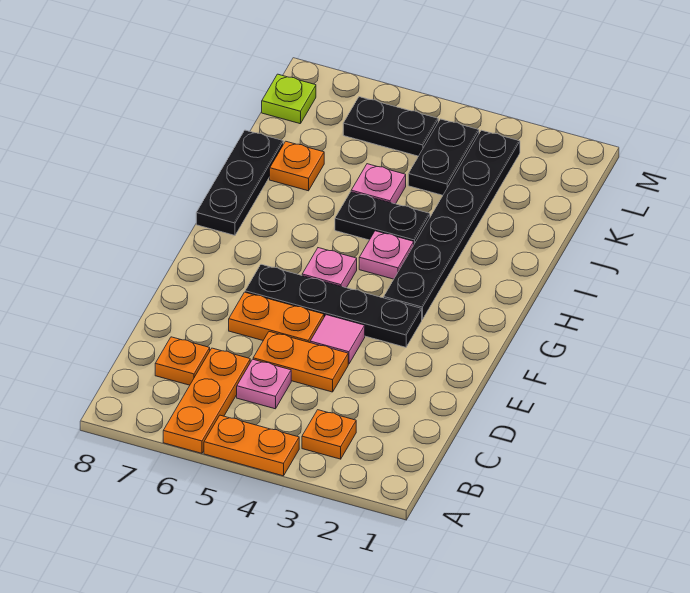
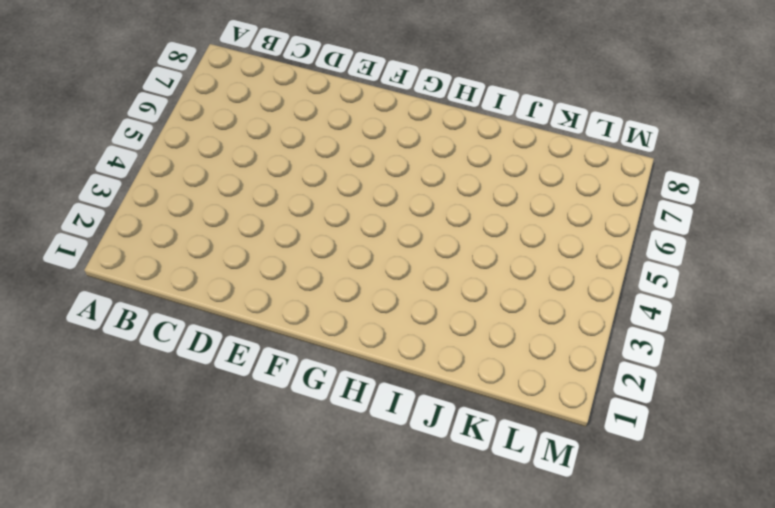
none -> orange plate A4:A5 level 1
none -> orange plate A6:C6 level 1
none -> orange plate B3 level 1

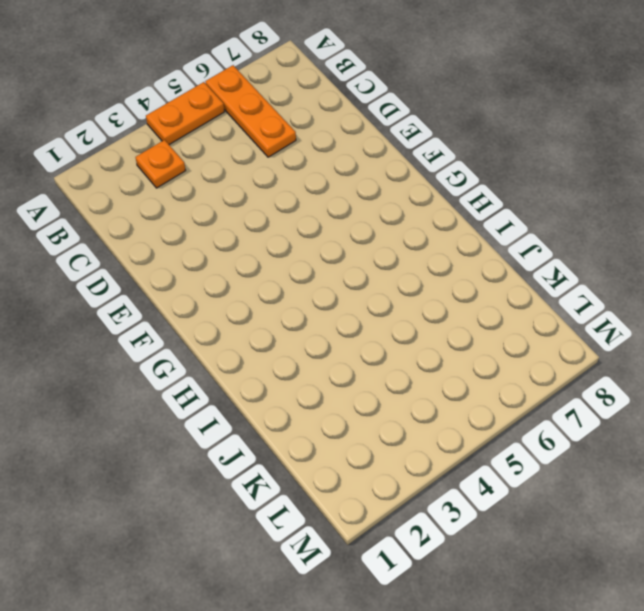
none -> pink plate C5 level 1
none -> orange plate C7 level 1
none -> orange plate D4:D5 level 1

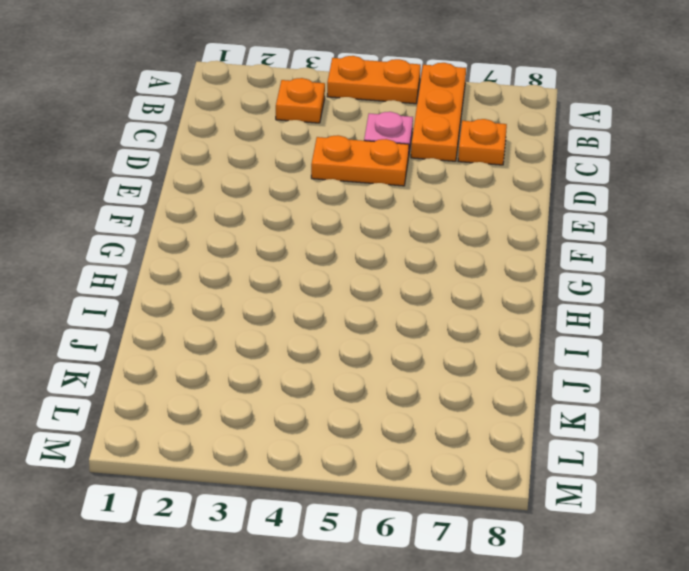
none -> pink tile E4 level 1
none -> orange plate E5:E6 level 1
none -> black plate F3:F6 level 1

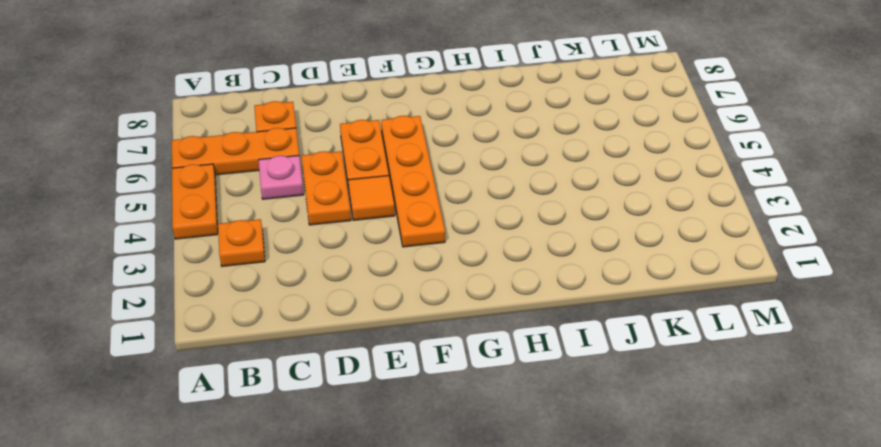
orange tile E4 level 1 -> pink tile E4 level 1
orange plate F3:F6 level 1 -> black plate F3:F6 level 1
none -> black plate G3:L3 level 1
none -> pink plate G5 level 1
none -> pink plate H4 level 1

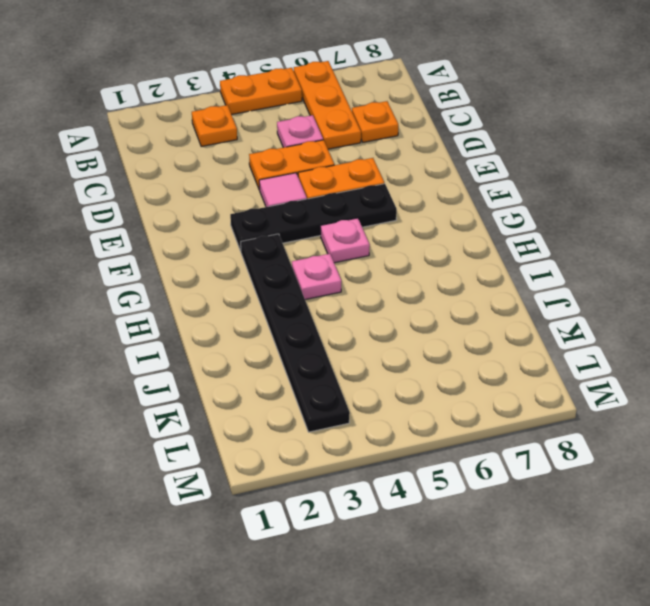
none -> black plate H8:J8 level 1
none -> black plate I4:I5 level 1
none -> pink plate J5 level 1

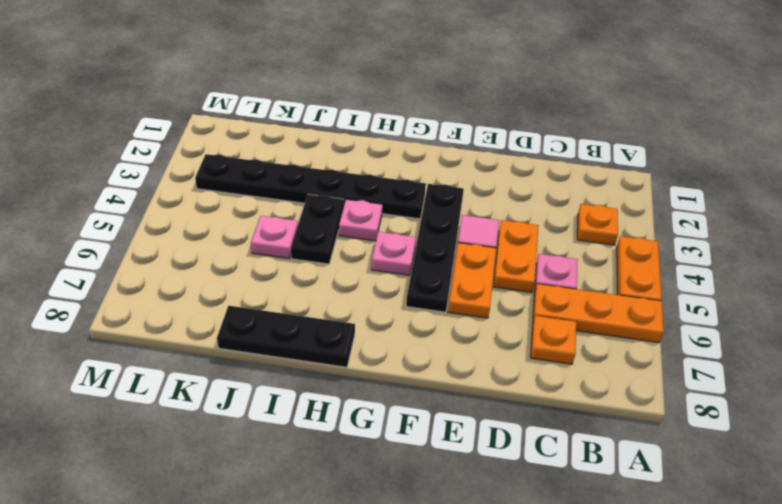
none -> orange plate J7 level 1
none -> black plate K4:L4 level 1
none -> black plate L5:L6 level 1

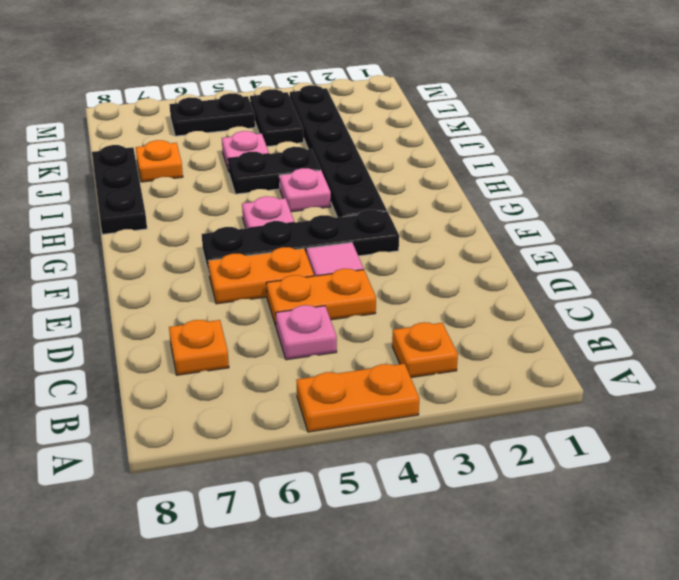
none -> orange plate A6:C6 level 1
none -> lime plate L8 level 1

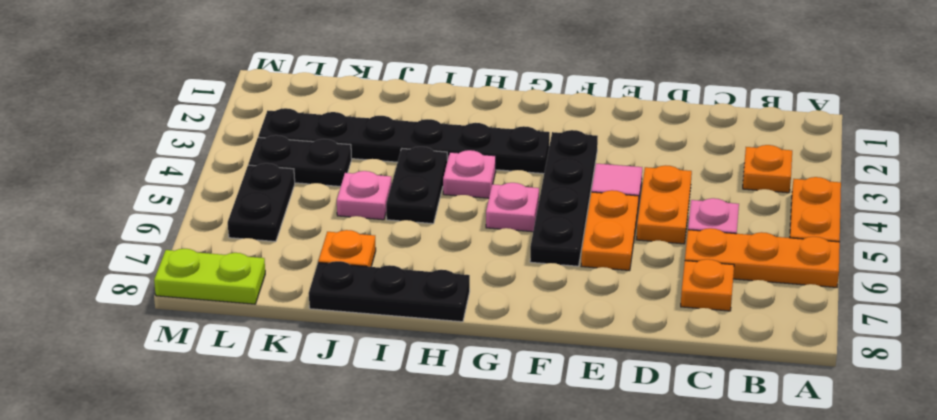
lime plate L8:M8 level 1 -> lime plate L8 level 1

